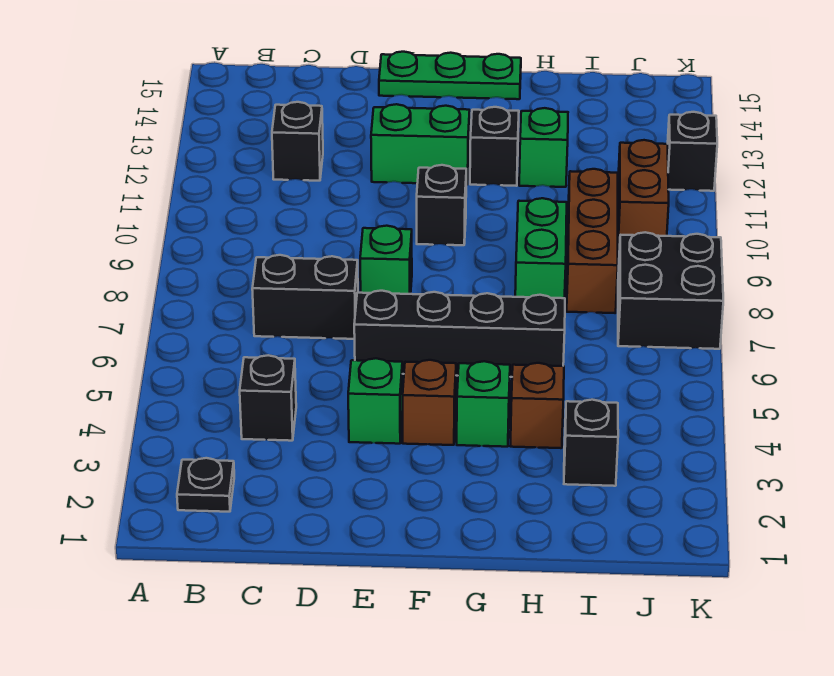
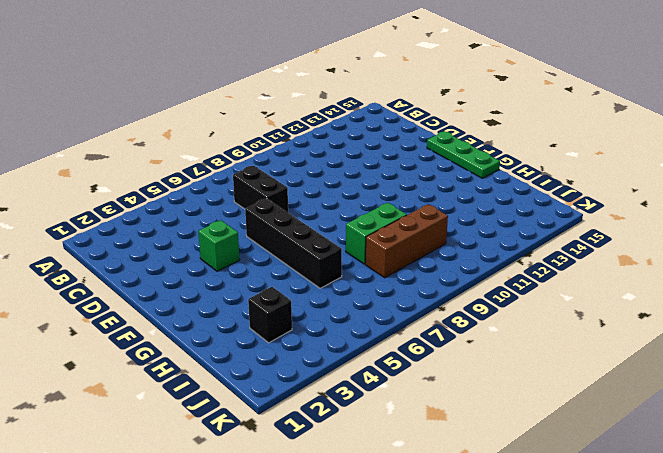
none -> black plate B2 level 1
none -> black brick C4 level 1
none -> black brick C12 level 1

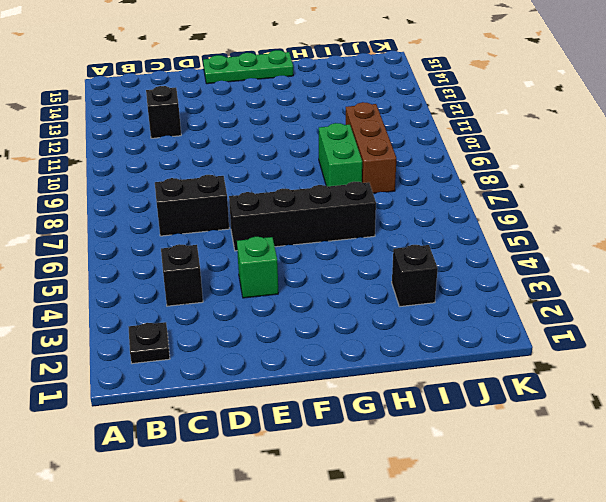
none -> green brick E8 level 1
none -> green brick E12:F12 level 1
none -> brown brick F4 level 1

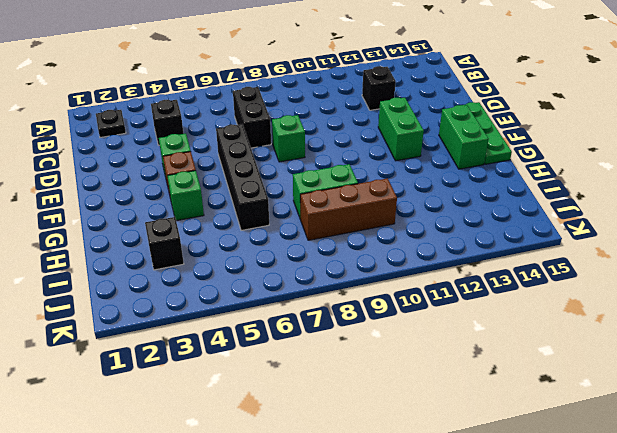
green brick F14:G14 level 1 -> none
none -> black brick F10 level 1
none -> black brick G12 level 1
none -> brown brick H4 level 1

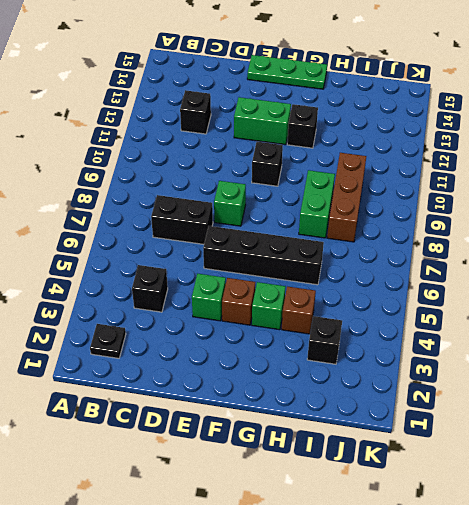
none -> green brick H12 level 1
none -> black brick J7:K8 level 1
none -> brown brick J10:J11 level 1

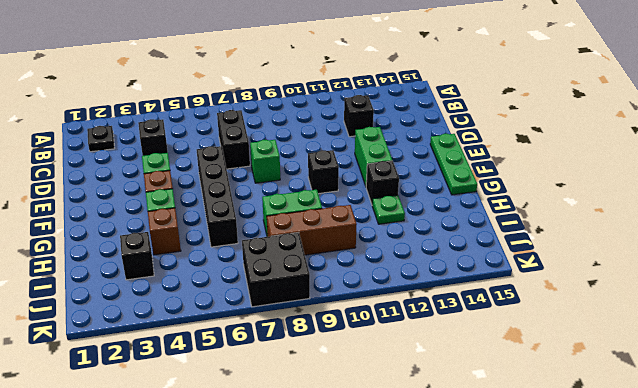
green plate H12 level 1 -> green brick H12 level 1
none -> brown brick J10:J11 level 1
none -> black brick K12 level 1

